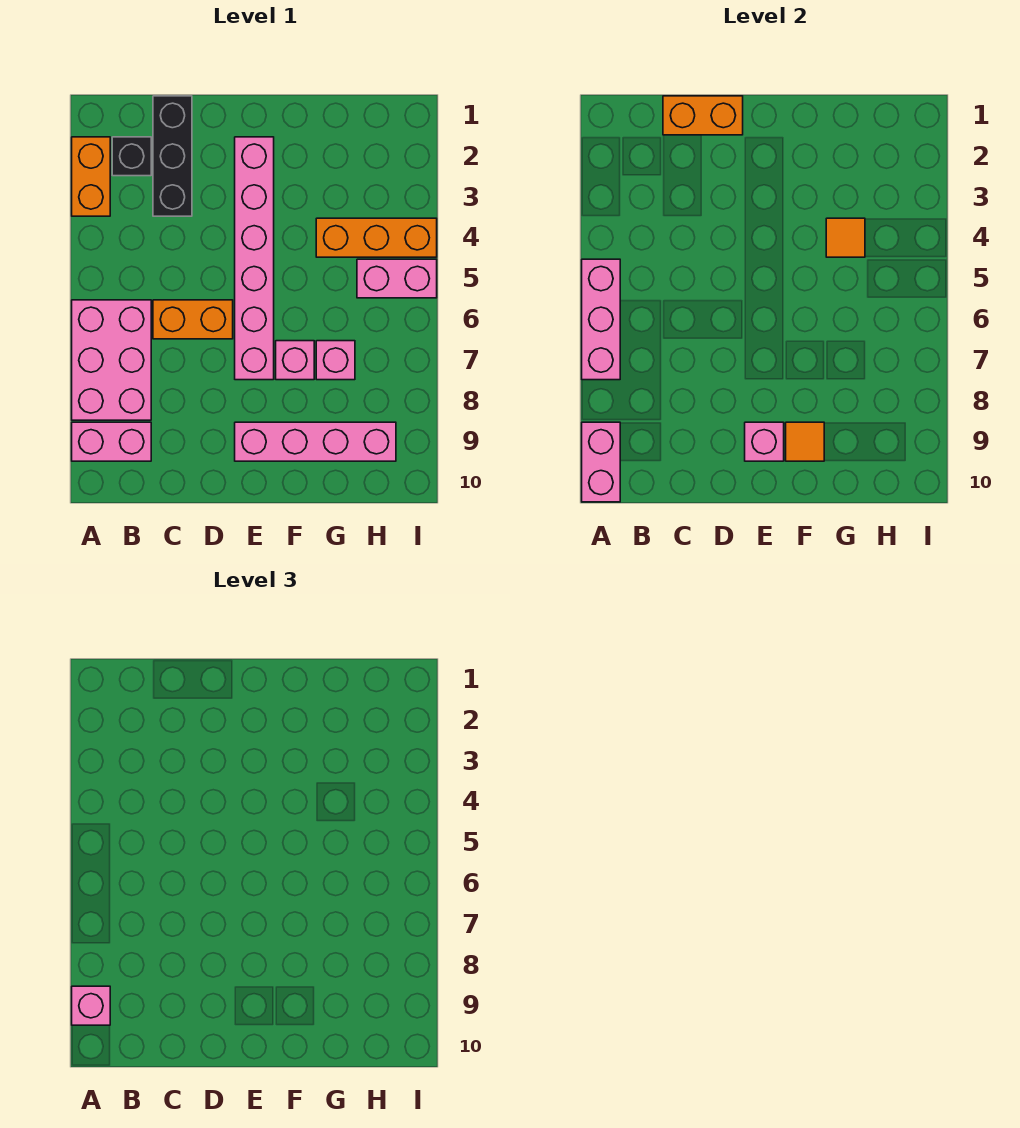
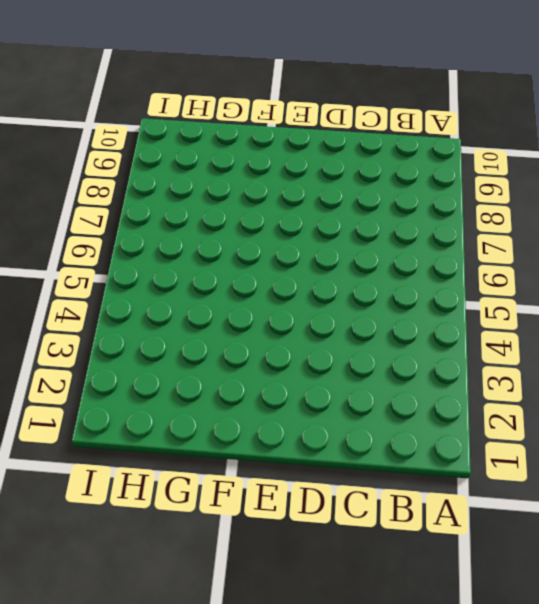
none -> orange brick A2:A3 level 1
none -> pink brick A6:B8 level 1
none -> pink brick A9:B9 level 1

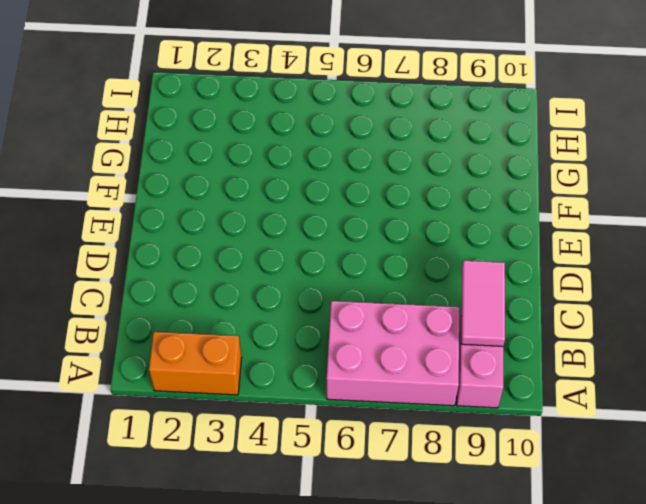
pink tile B9:C9 level 2 -> none
none -> black brick B2 level 1
none -> black brick C1:C3 level 1
none -> orange brick C6:D6 level 1

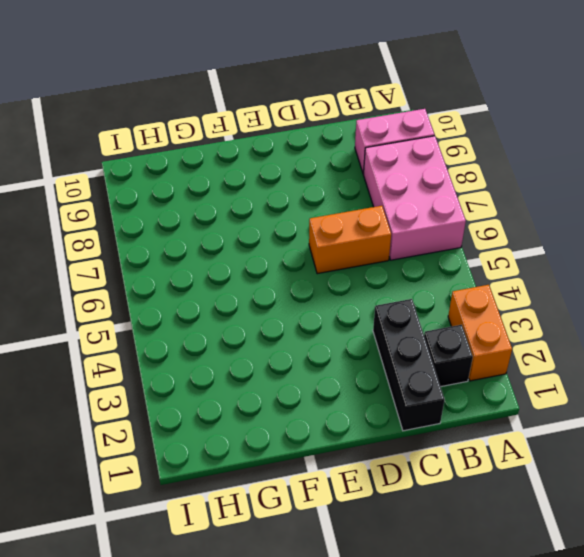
none -> pink brick E2:E7 level 1
none -> pink brick E9:H9 level 1
none -> pink brick F7 level 1

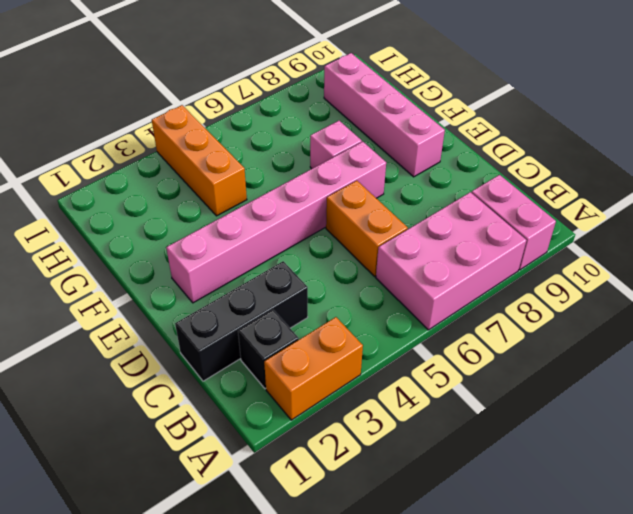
none -> pink brick G7 level 1
none -> pink brick H5:I5 level 1
none -> pink brick A5:A7 level 2

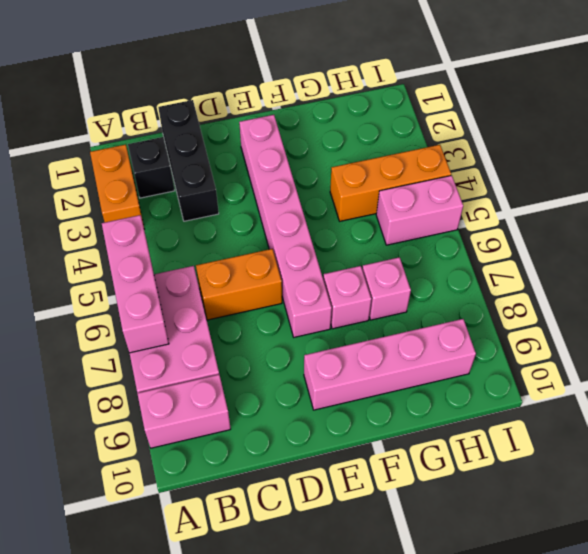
none -> pink brick A9:A10 level 2
none -> orange brick C1:D1 level 2
none -> pink brick E9 level 2

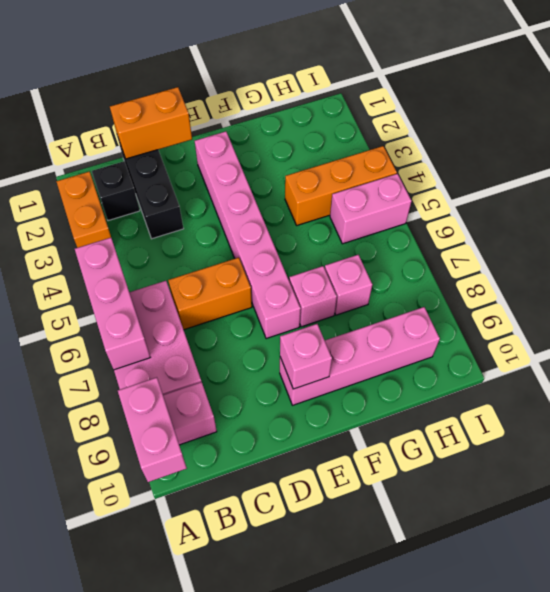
none -> orange tile F9 level 2
none -> orange tile G4 level 2
none -> pink brick A9 level 3

